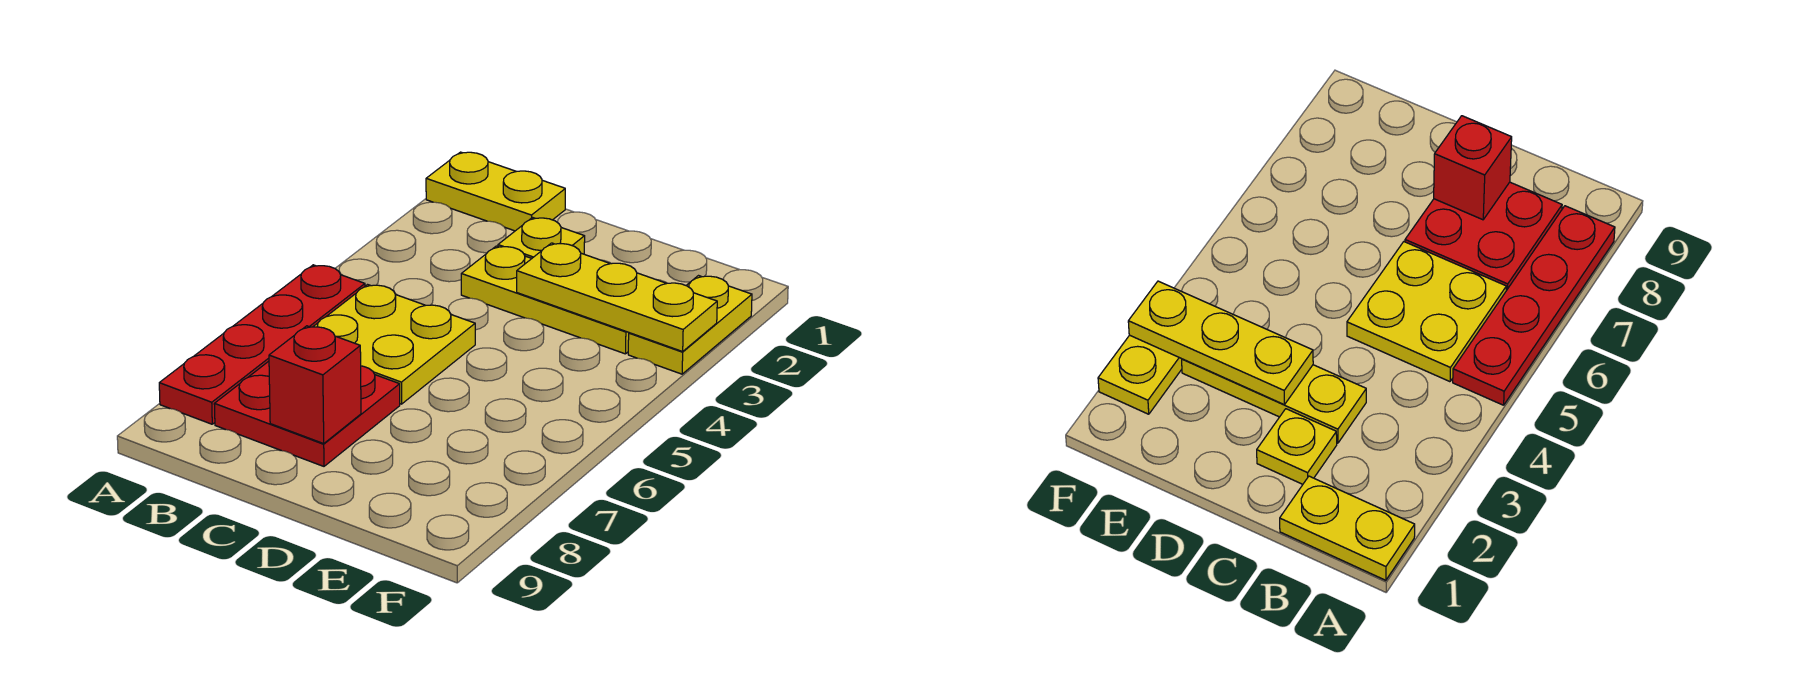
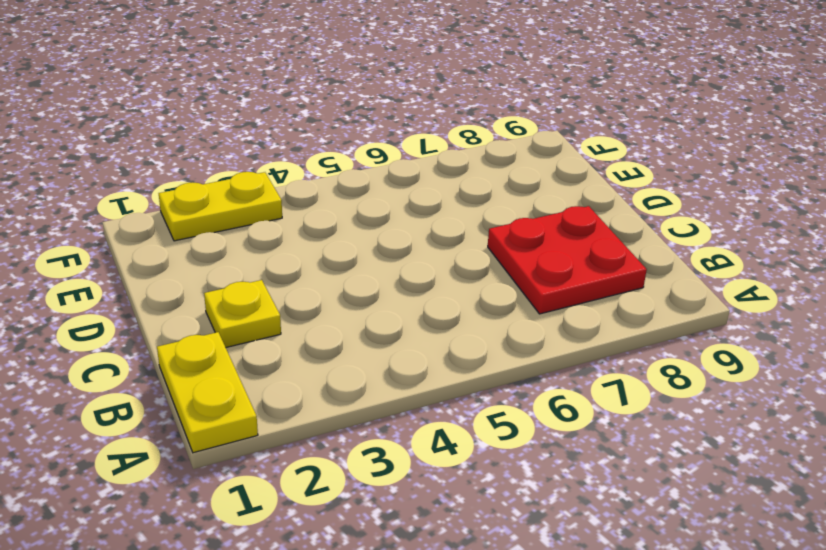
none -> red plate A5:A8 level 1
none -> yellow plate B5:C6 level 1

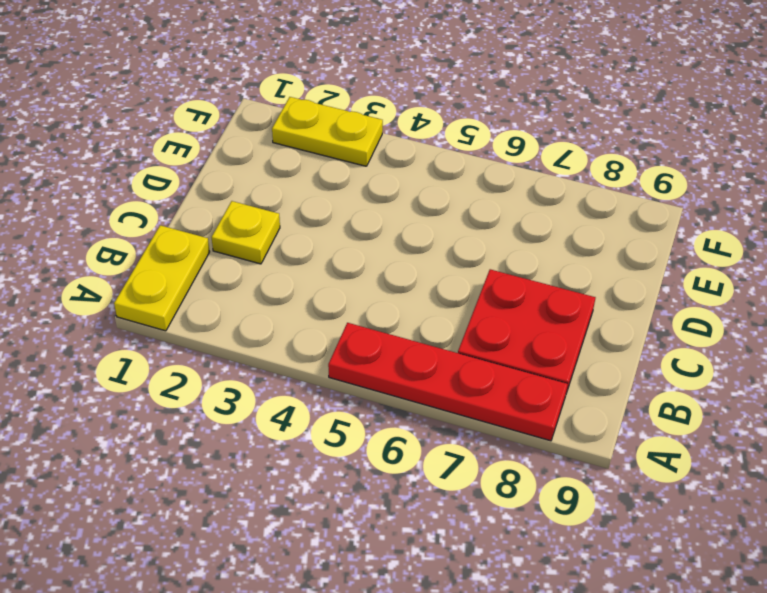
none -> yellow plate B5:C6 level 1
none -> yellow plate C3:E3 level 1

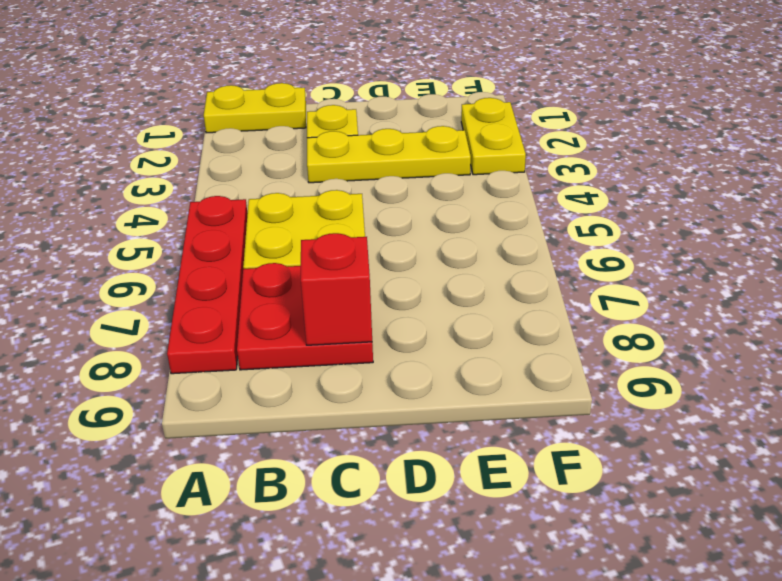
none -> yellow plate D3:F3 level 2

